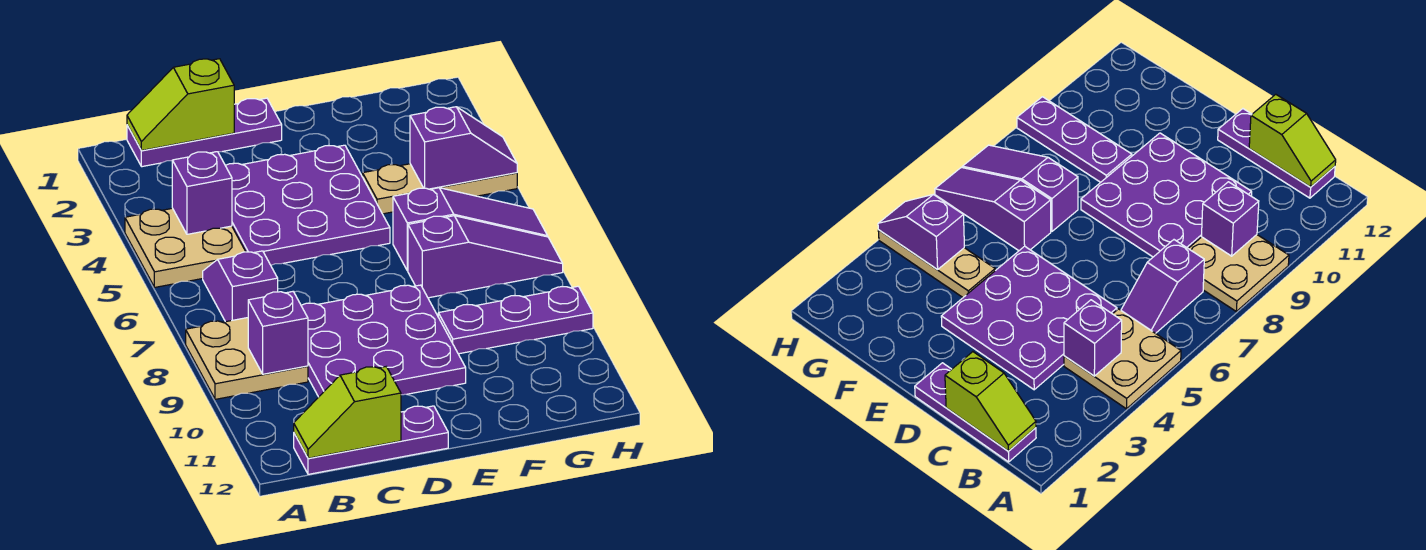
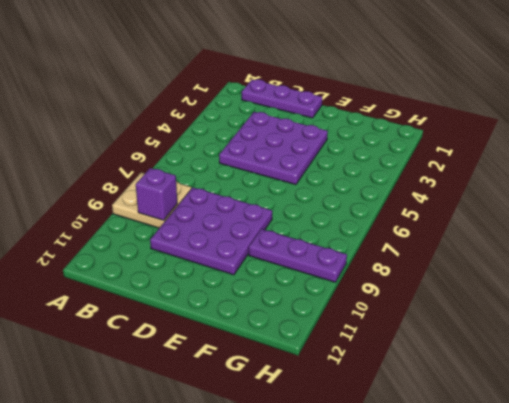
none -> tan plate A4:B5 level 1
none -> purple slope B6:B7 level 1 top 7
none -> purple plate B12:D12 level 1

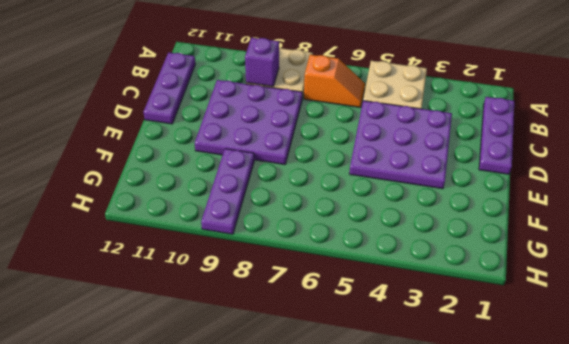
orange slope B6:B7 level 1 top 7 -> purple slope B6:B7 level 1 top 7
none -> tan plate F4:H4 level 1
none -> purple slope F6:H6 level 1 top F
none -> purple slope F7:H7 level 1 top F

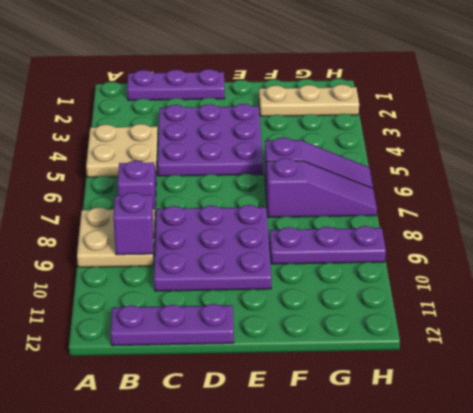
tan plate F2:H2 level 1 -> tan plate F4:H4 level 1
none -> lime slope B1:C1 level 2 top C
none -> purple brick B4 level 2
none -> lime slope B12:C12 level 2 top C

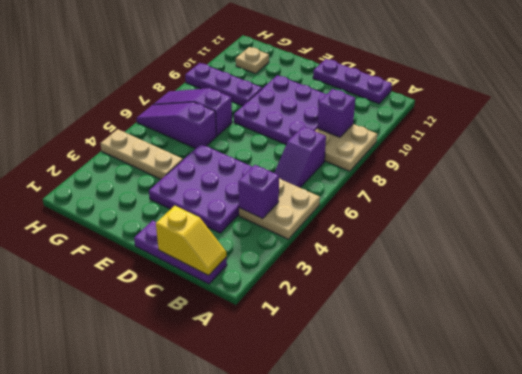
yellow slope B1:C1 level 2 top C -> lime slope B1:C1 level 2 top C
tan plate G11 level 1 -> none
none -> lime slope B12:C12 level 2 top C
none -> purple slope G4:H4 level 2 top G

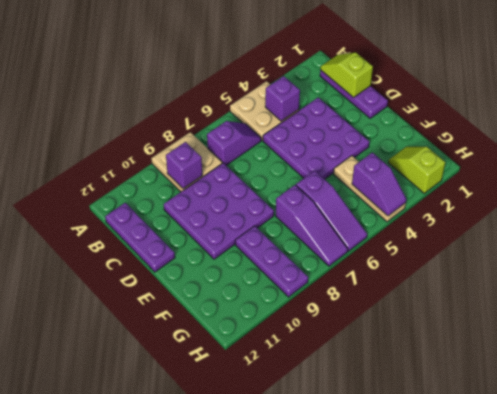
lime slope G2:H2 level 1 top H -> lime slope B12:C12 level 2 top C

